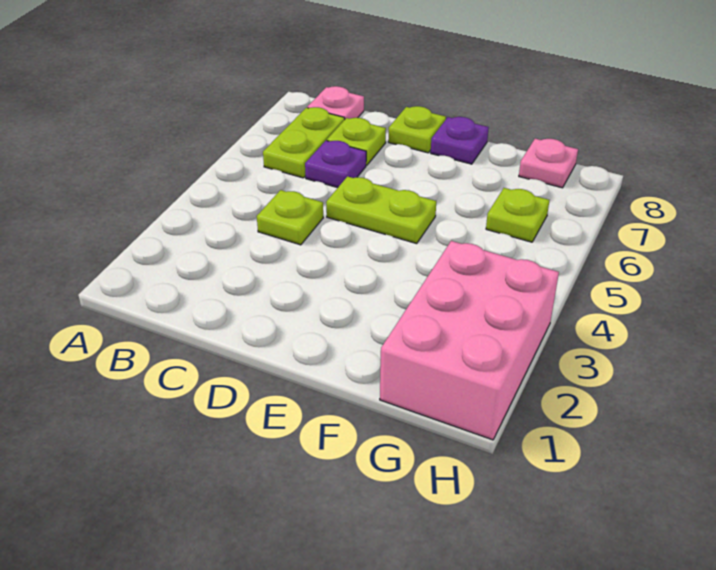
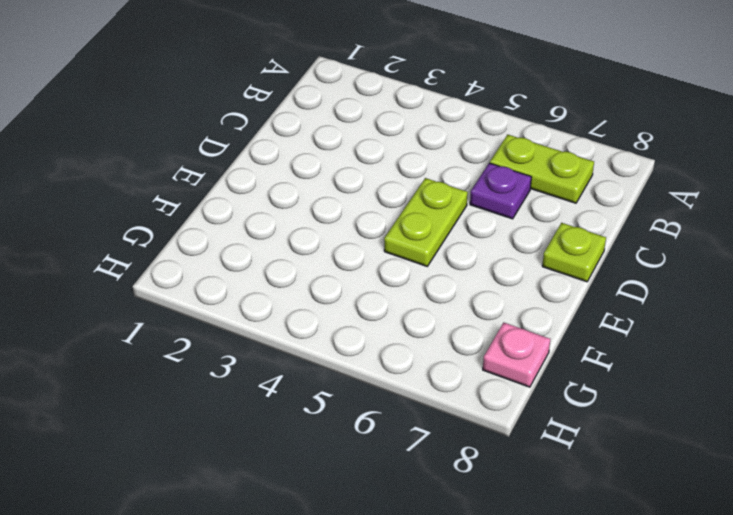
none -> pink plate B8 level 1
none -> lime plate C4 level 1

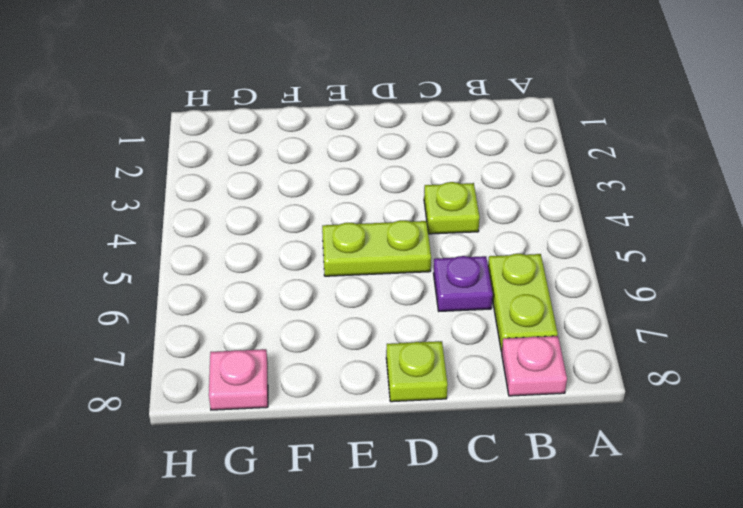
none -> lime plate C7 level 1
none -> purple plate E8 level 1

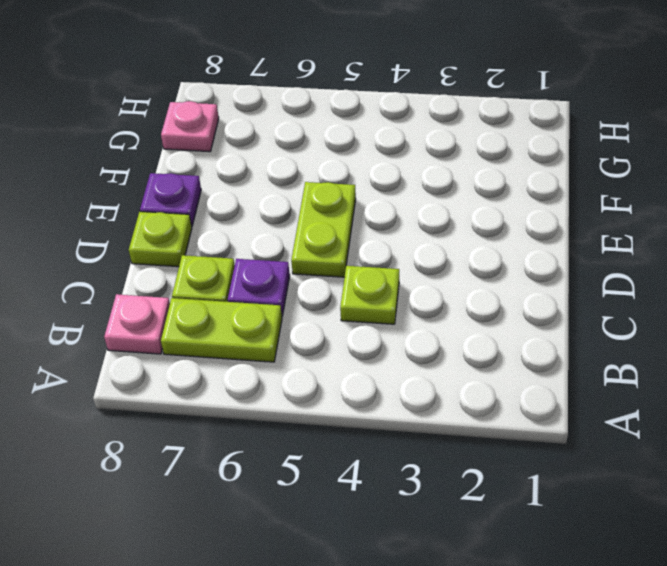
none -> pink brick G1:H3 level 1
none -> lime plate G6 level 1

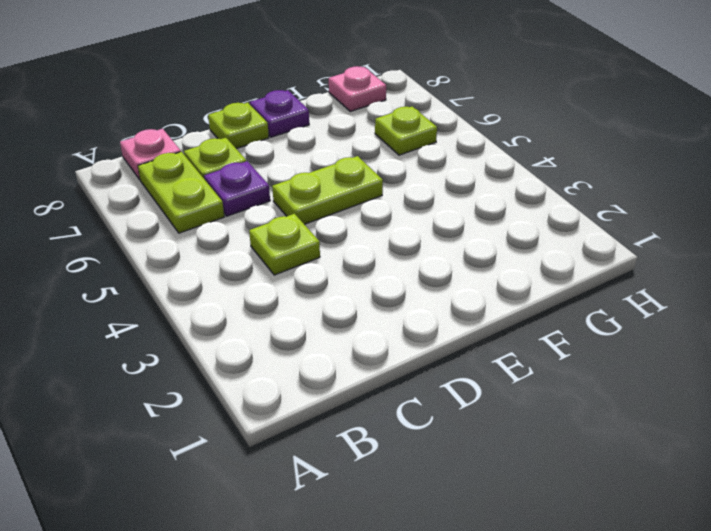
none -> pink brick G1:H3 level 1

